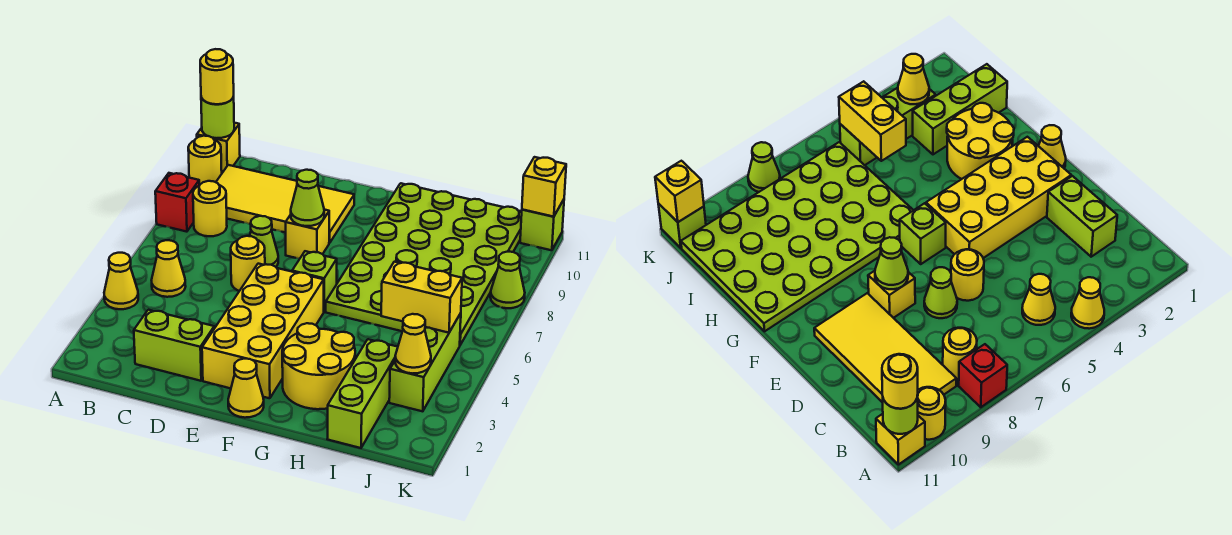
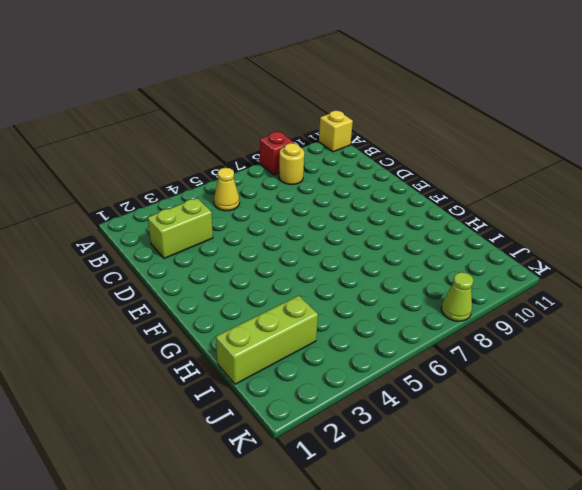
lime brick C2:C3 level 1 -> lime brick C2:D2 level 1
none -> yellow cone A4 level 1
none -> yellow round brick A10 level 1
none -> yellow tile B9:E10 level 1

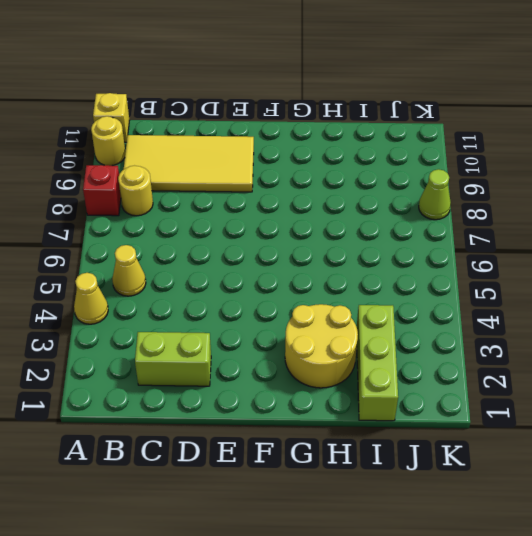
none -> yellow round brick D6 level 1
none -> lime cone D7 level 1
none -> yellow brick E2:F5 level 1

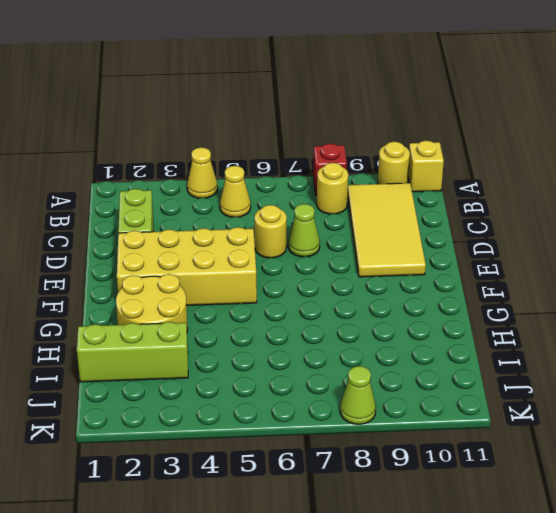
none -> yellow brick E8 level 1
none -> yellow cone F1 level 1
none -> lime brick F6 level 1

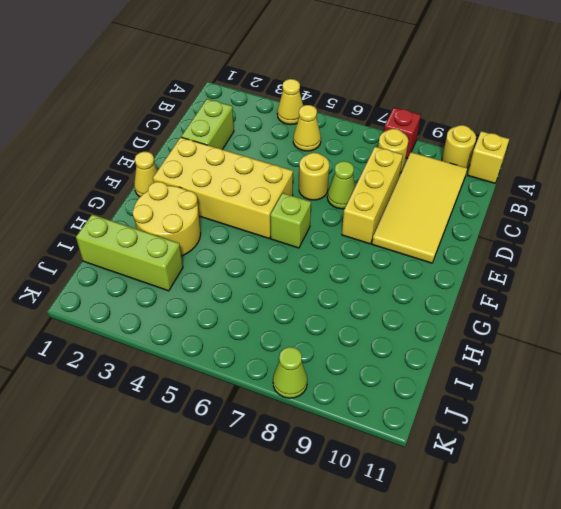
yellow brick C8:E8 level 1 -> yellow brick E8 level 1
none -> lime plate G6:J11 level 1
none -> lime brick J3:J5 level 1
none -> lime brick K11 level 1

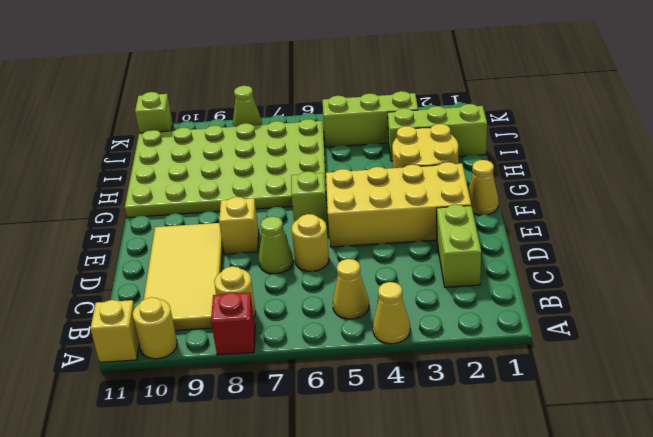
none -> lime round brick A11 level 2
none -> lime cone E8 level 2
none -> yellow brick I5:J5 level 2

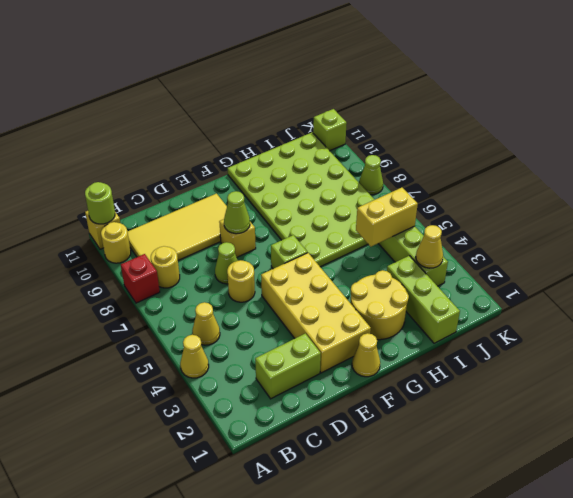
none -> yellow brick K11 level 2
none -> yellow round brick A11 level 3

